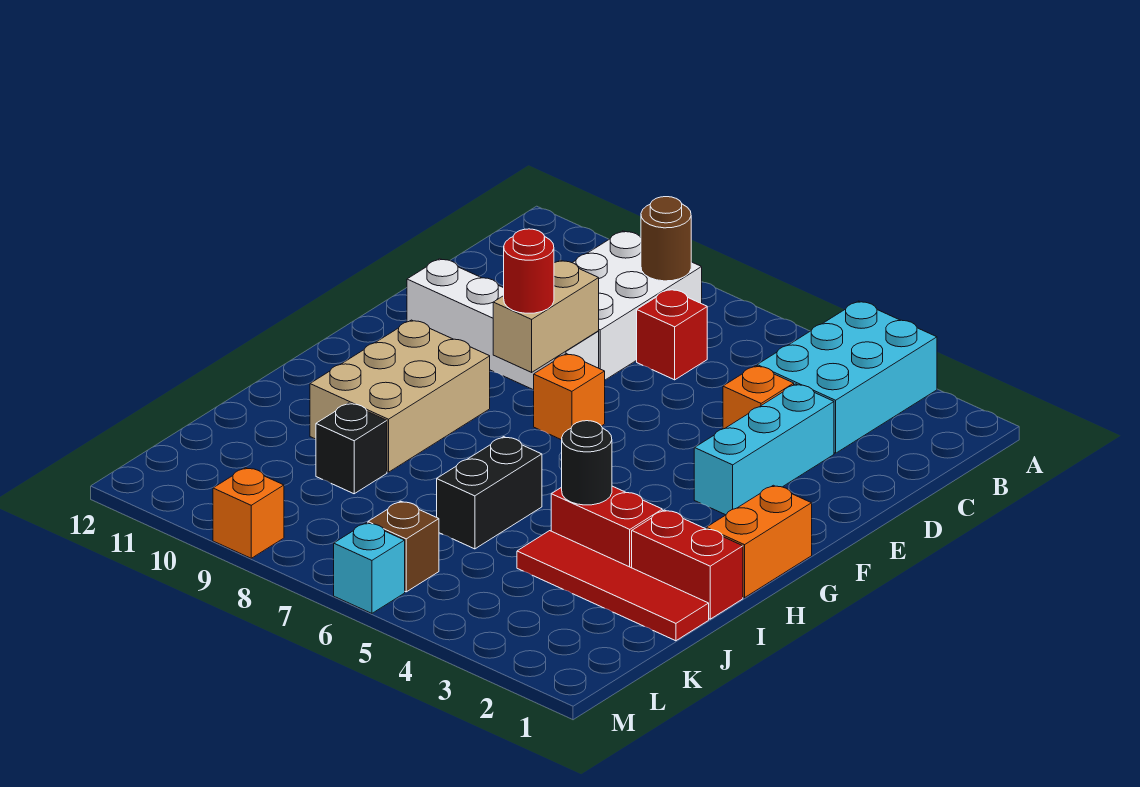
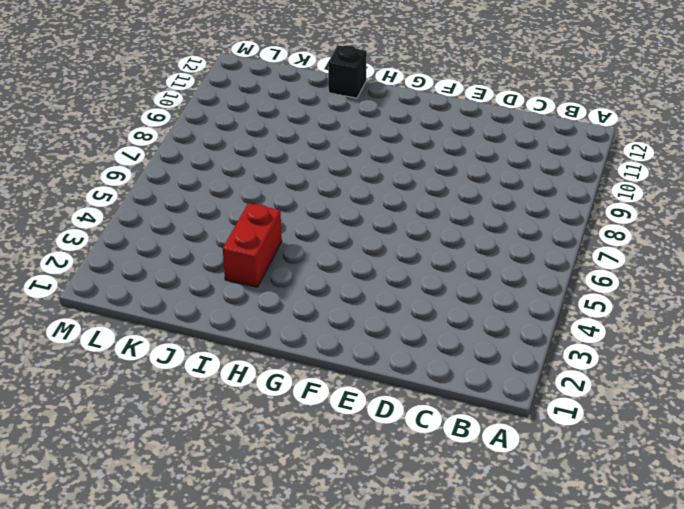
black brick I12 level 1 -> black brick J9 level 1
none -> cyan brick A3:C4 level 1
none -> white brick B8:D9 level 1
none -> red brick C7 level 1

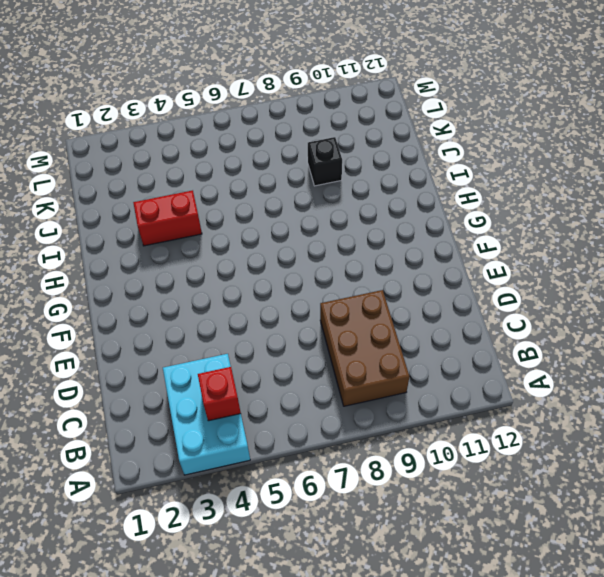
red brick B4 level 2 -> red brick C7 level 1
brown brick B8:D9 level 1 -> white brick B8:D9 level 1
none -> cyan brick D3:F3 level 1
none -> orange brick D4 level 1
none -> white brick E8:E11 level 1

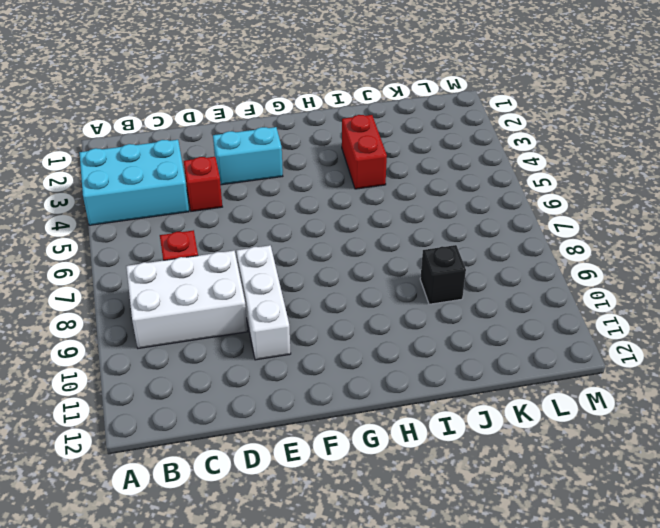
red brick D4 level 1 -> orange brick D4 level 1
cyan brick E3:F3 level 1 -> cyan brick D3:F3 level 1
white brick E8:E10 level 1 -> white brick E8:E11 level 1
none -> orange brick F7 level 1
none -> orange brick G1:H1 level 1
none -> tan brick G9:I10 level 1

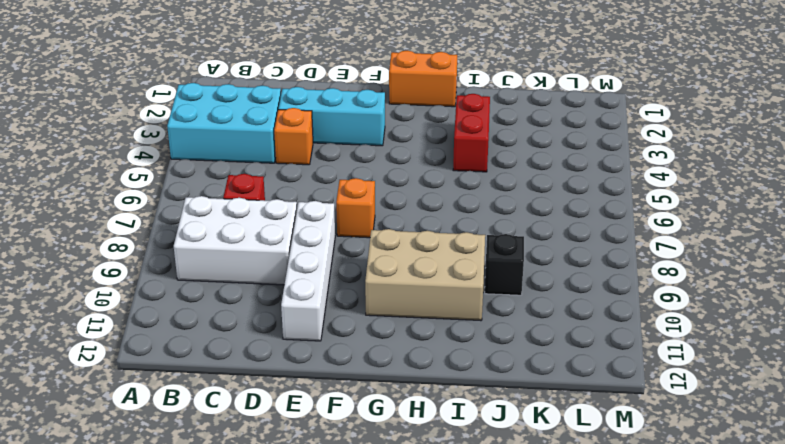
none -> red brick I1:I2 level 1
none -> black brick I6:J6 level 1
none -> red tile J1:J4 level 1

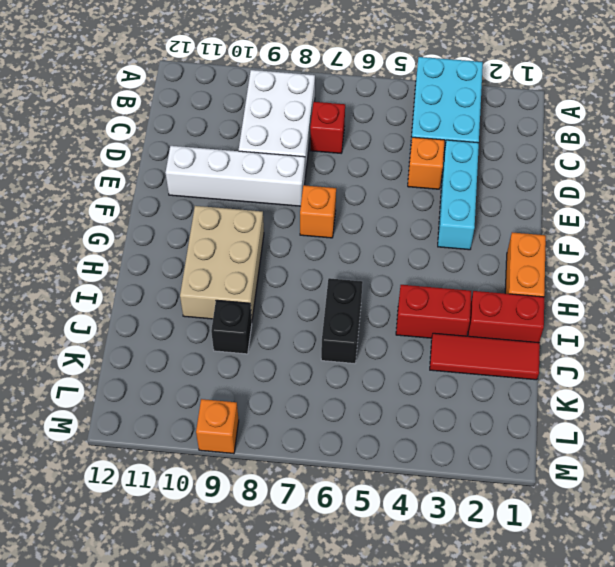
red tile J1:J3 level 1 -> red tile J1:J4 level 1
none -> brown brick L6 level 1
none -> cyan brick M6 level 1
none -> brown round brick B8 level 2

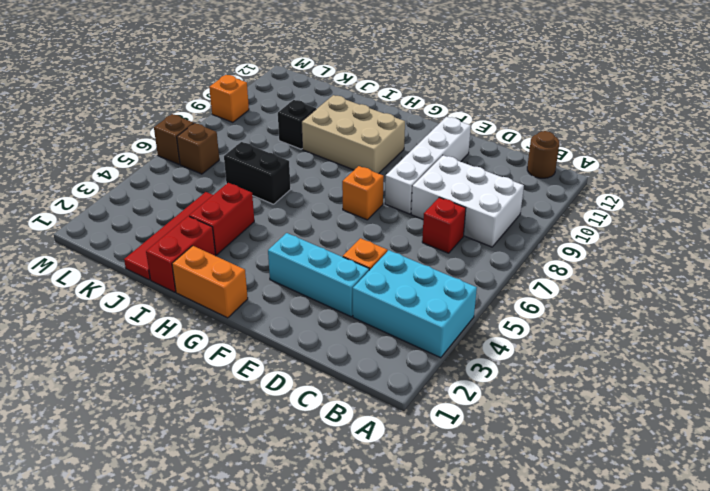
brown round brick B12 level 1 -> brown round brick B8 level 2
brown brick M6 level 1 -> cyan brick M6 level 1
none -> tan brick E8:F8 level 2
none -> black round brick I4 level 2
none -> red round brick F8 level 3

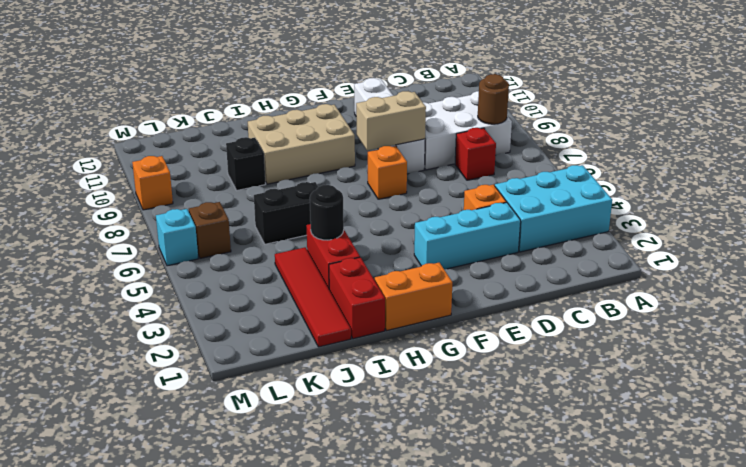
none -> red round brick F8 level 3

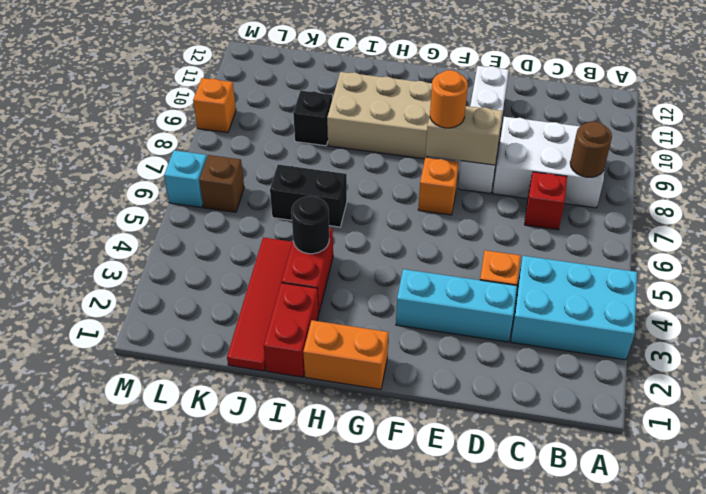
orange round brick F8 level 3 -> red round brick F8 level 3

